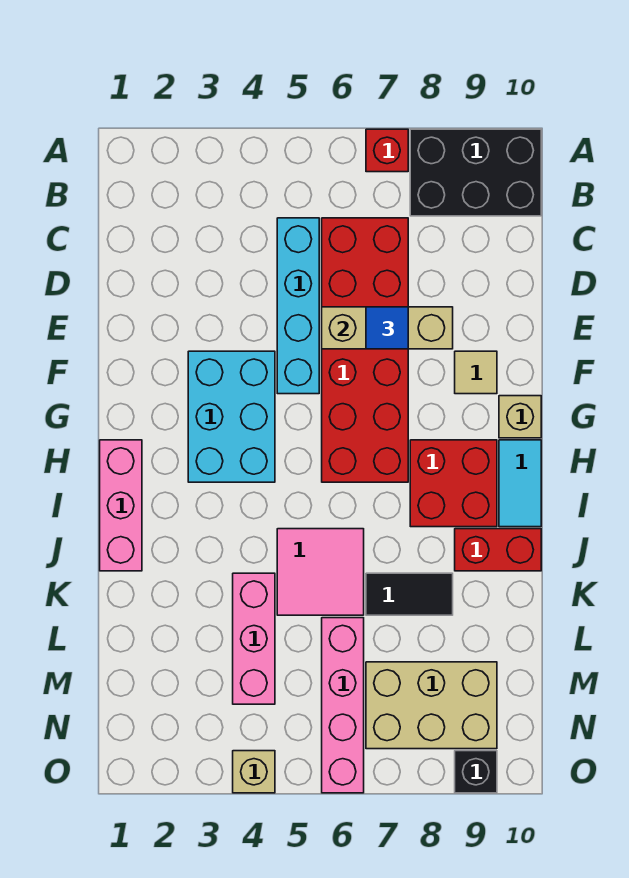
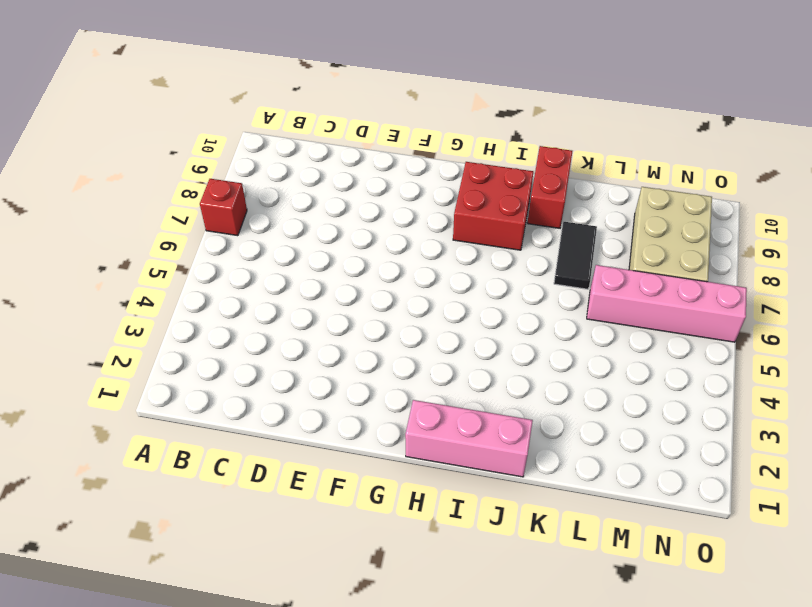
none -> black brick A8:B10 level 1
none -> cyan brick C5:F5 level 1
none -> red brick C6:H7 level 1

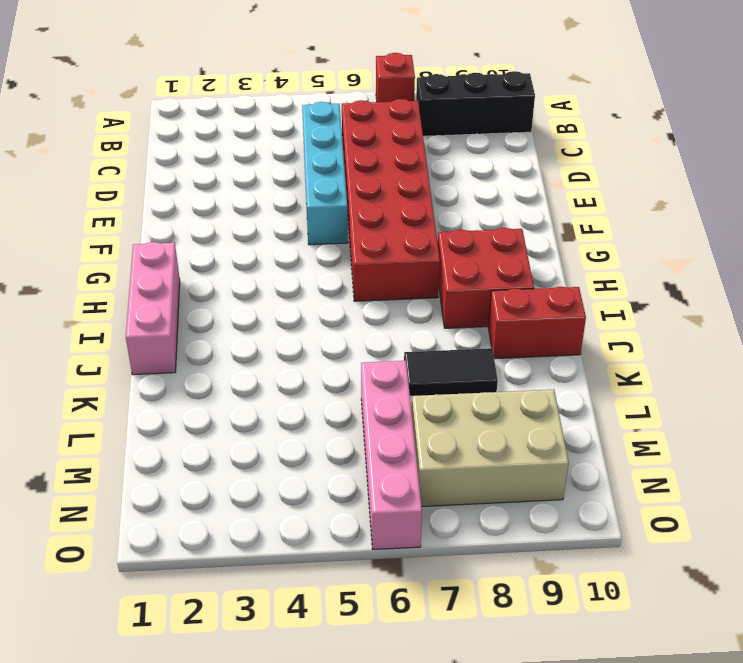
black brick B8:B10 level 1 -> black brick A8:B10 level 1
none -> cyan brick F3:H4 level 1
none -> tan tile F9 level 1
none -> tan brick G10 level 1

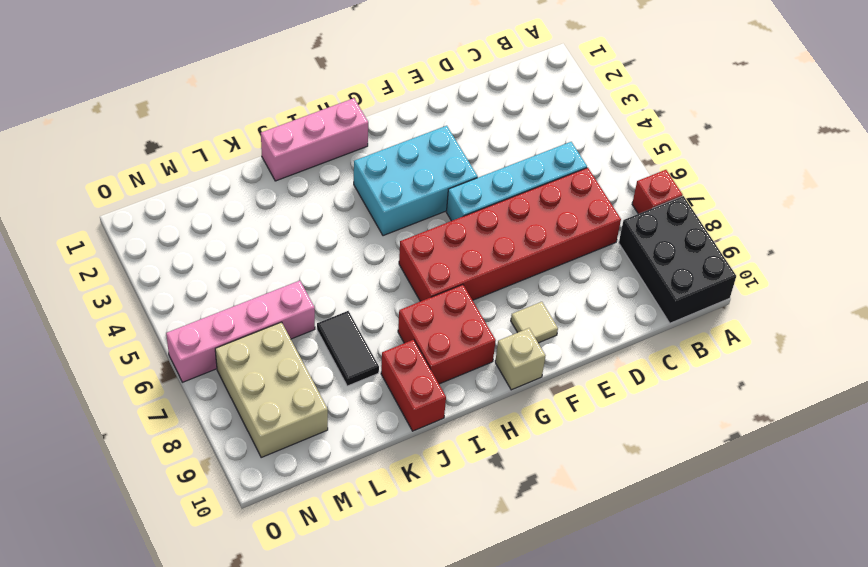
none -> cyan tile H10:I10 level 1
none -> pink tile J5:K6 level 1
none -> pink brick K4:M4 level 1

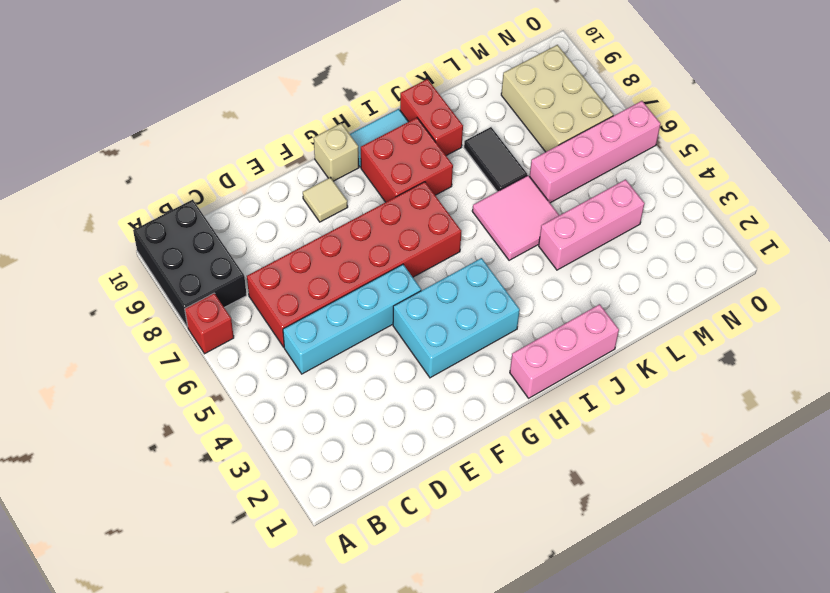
none -> tan brick O4 level 1
none -> black brick O9 level 1
none -> tan brick E6:E8 level 2

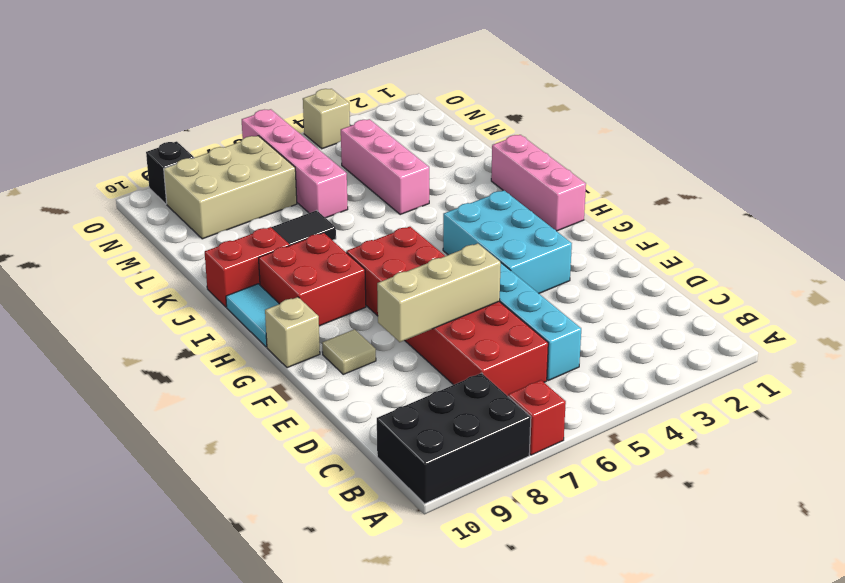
none -> pink tile J5:K6 level 1
none -> blue tile E7 level 3

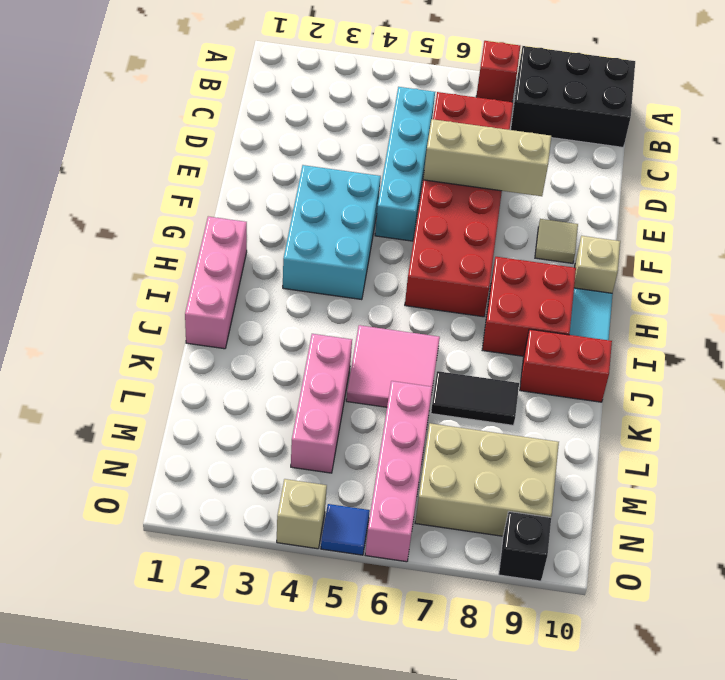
blue tile O5 level 1 -> blue tile E7 level 3

